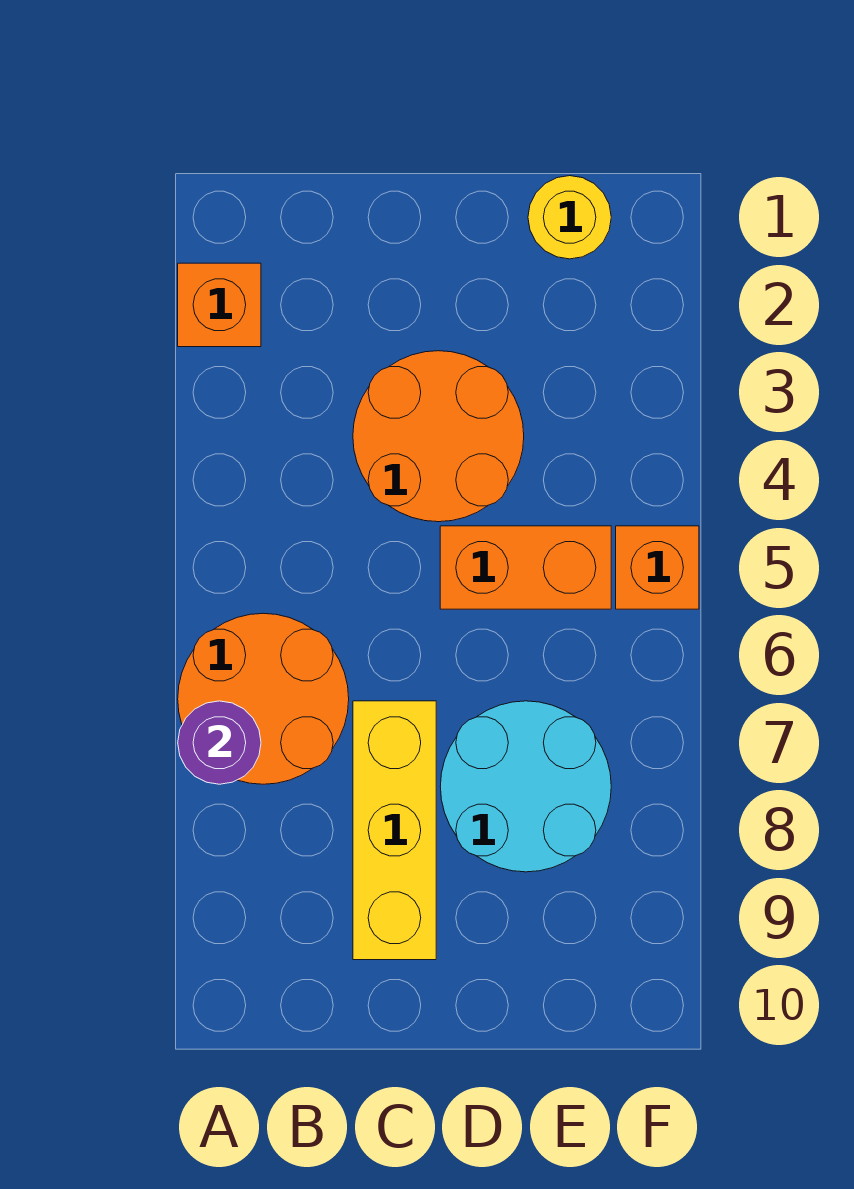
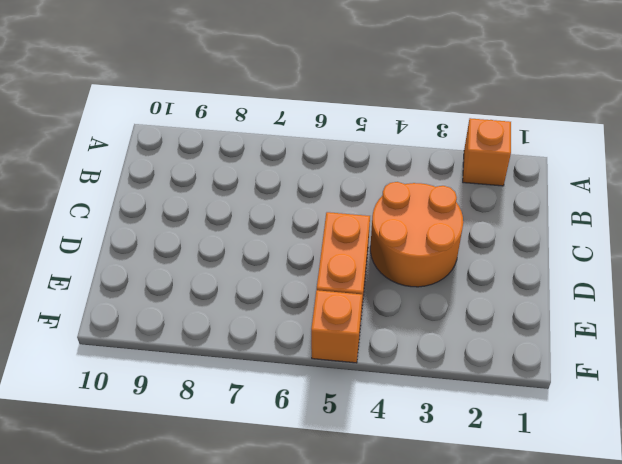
none -> orange round brick A6:B7 level 1
none -> yellow brick C7:C9 level 1

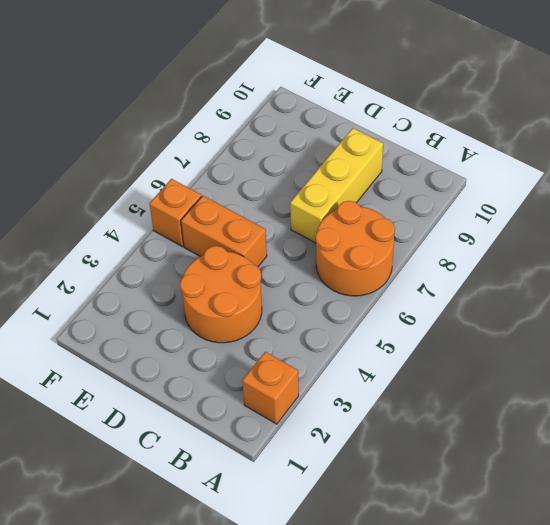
none -> cyan round brick D7:E8 level 1
none -> yellow round brick E1 level 1

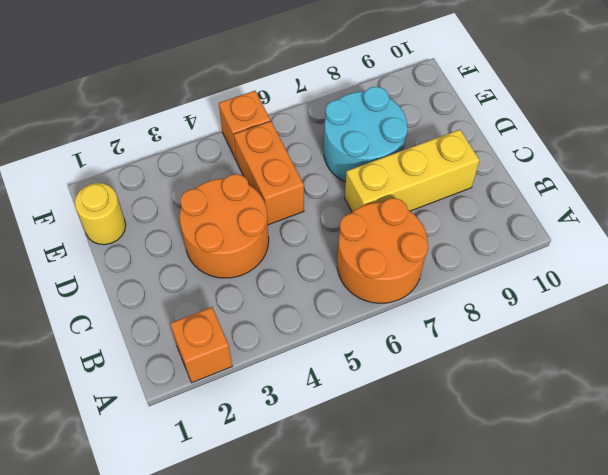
none -> purple round brick A7 level 2

